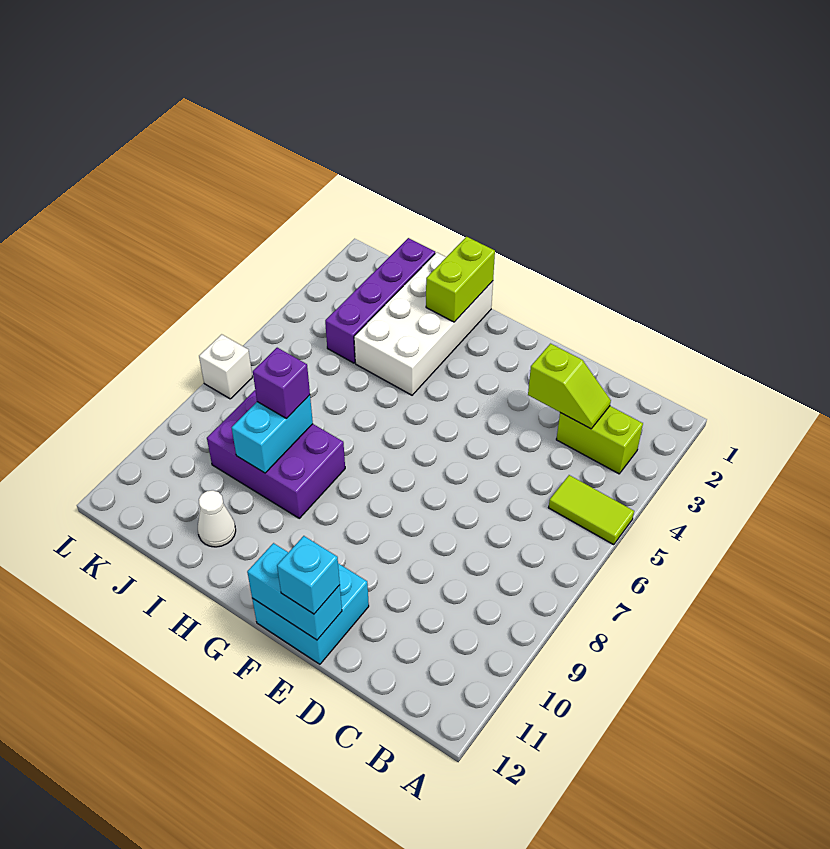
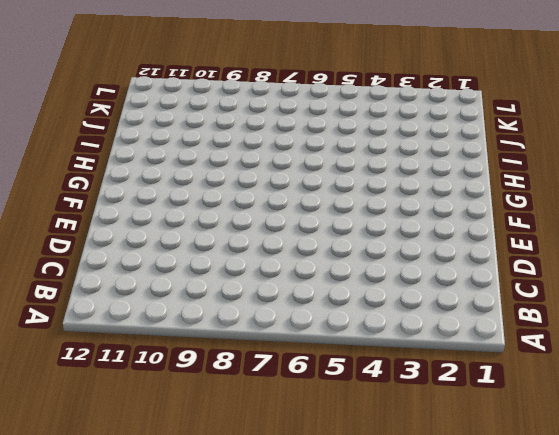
none -> lime tile A5:B5 level 1
none -> lime brick B3:C3 level 1
none -> cyan brick E11:F12 level 1

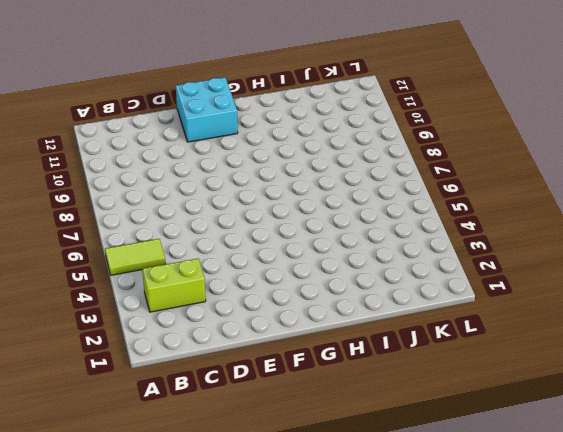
none -> white brick H1:I4 level 1
none -> purple brick H8:J9 level 1
none -> white cone I11 level 1

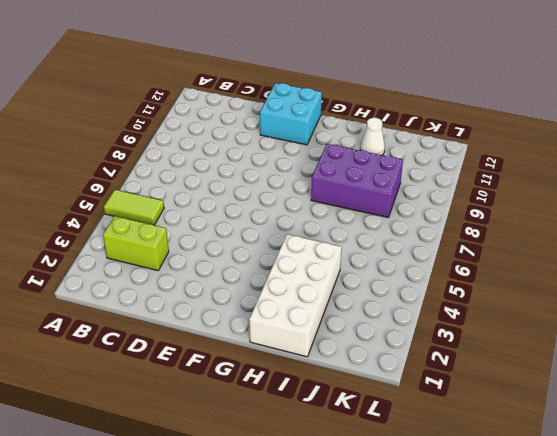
none -> purple brick J1:J4 level 1
none -> white brick L7 level 1
none -> lime slope C3:D3 level 2 top D

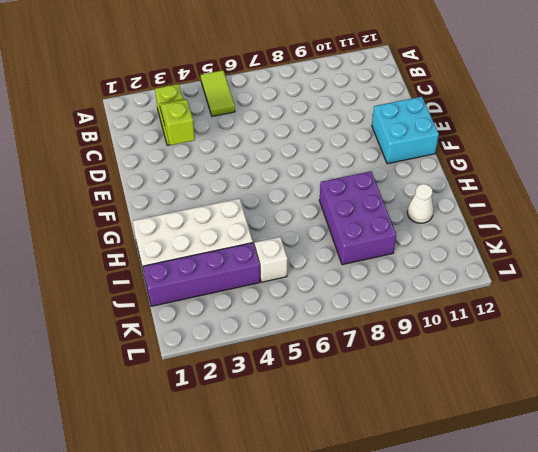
white brick J5 level 1 -> white brick L7 level 1
none -> cyan brick E12:F12 level 2
none -> lime brick H1:H2 level 2
none -> cyan brick I8:I9 level 2

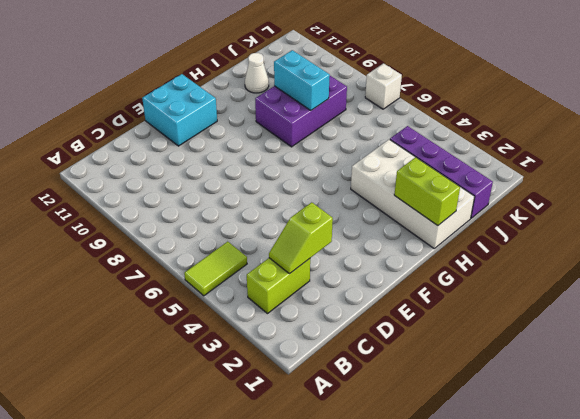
none -> cyan brick E12:F12 level 2
none -> cyan brick E12 level 3
none -> purple brick I8 level 3

